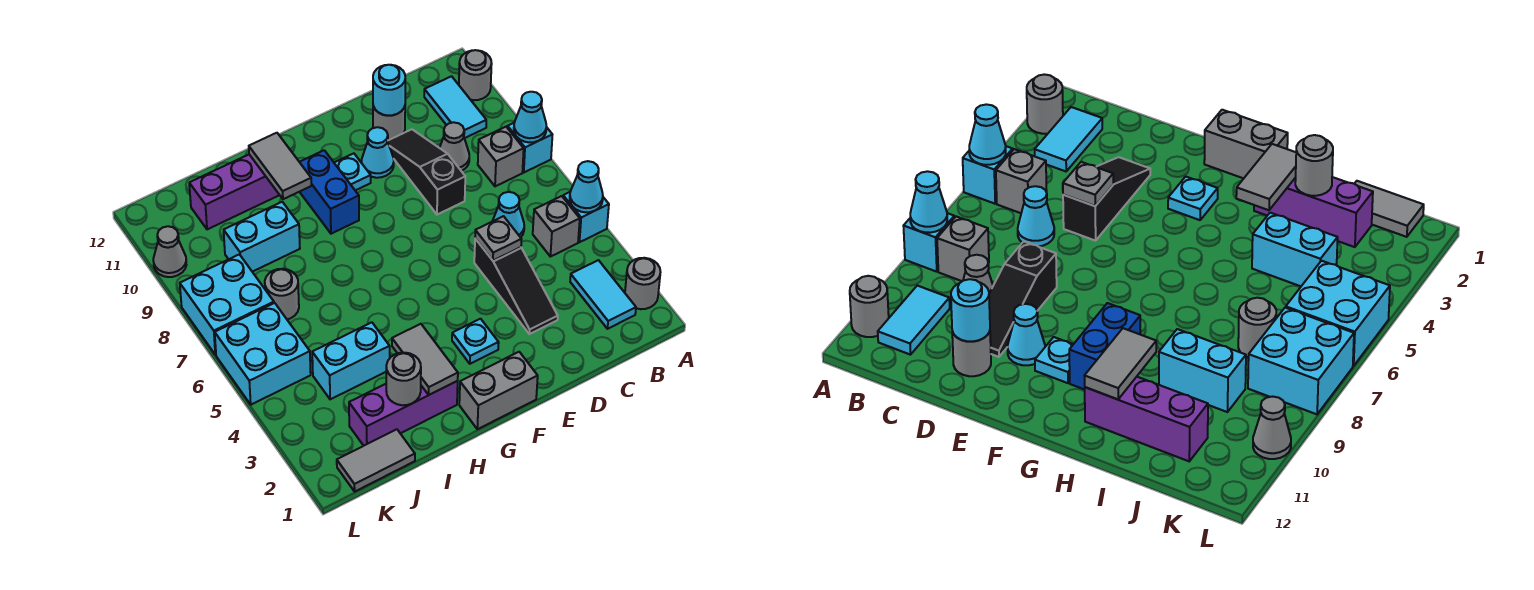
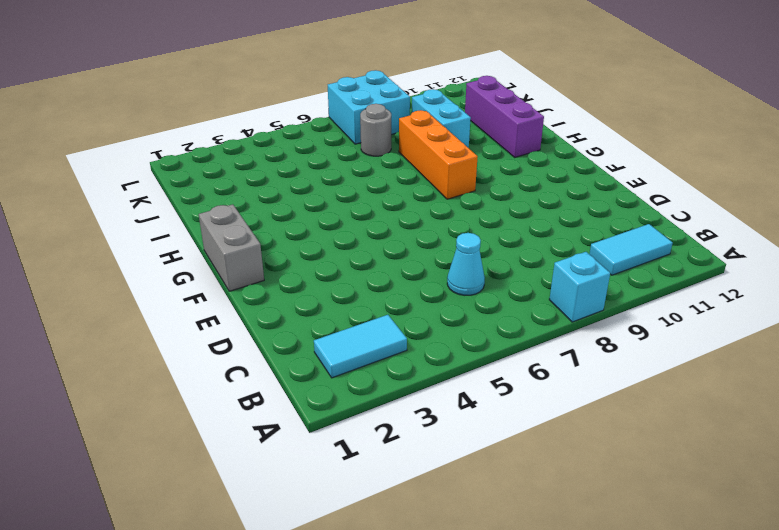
orange brick G8:I8 level 1 -> none
none -> grey round brick A2 level 1
none -> cyan brick A5 level 1
none -> grey round brick A11 level 1
none -> grey brick B5 level 1

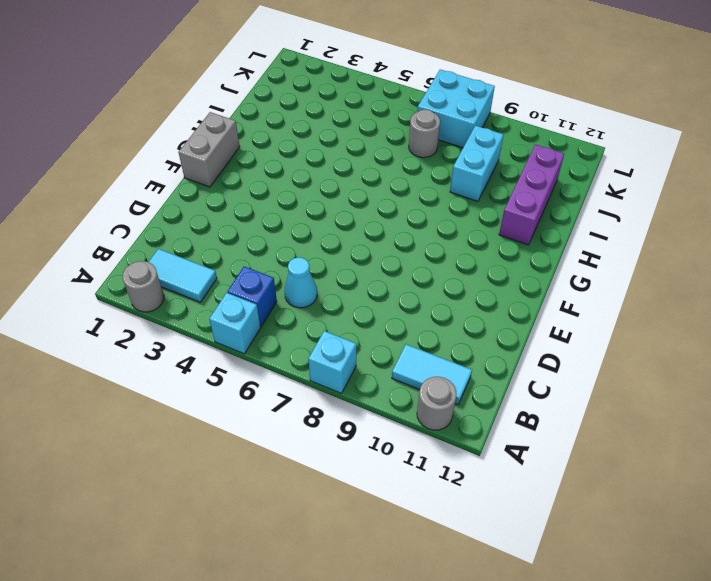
blue brick B5 level 1 -> grey brick B5 level 1
none -> grey brick B8 level 1
none -> grey cone C9 level 1
none -> black slope D3:D5 level 1 top 5
none -> black slope D8:D10 level 1 top 8

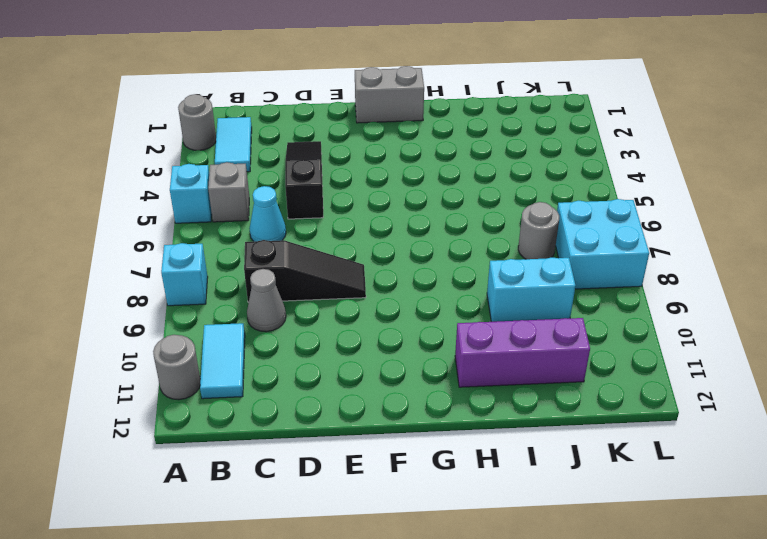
black slope C8:E8 level 1 top C -> black slope D8:D10 level 1 top 8
none -> grey brick B8 level 1
none -> grey round brick D11 level 1
none -> cyan cone E10 level 1
none -> cyan plate F3 level 1

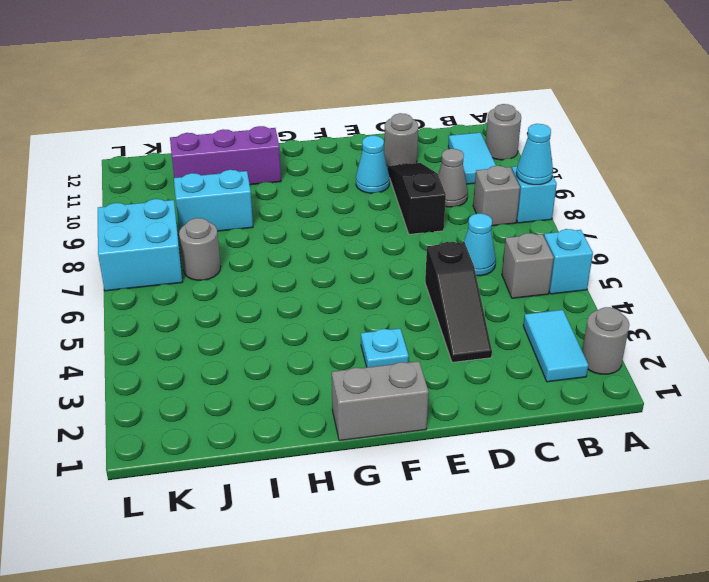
none -> cyan plate F10 level 1
none -> blue brick G9:G10 level 1
none -> purple brick H2:J2 level 1
none -> cyan brick I4:J4 level 1

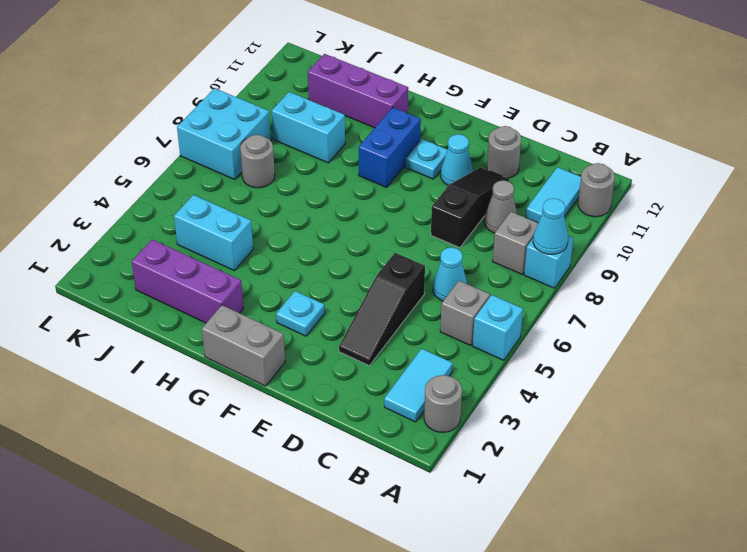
none -> grey tile J1:K1 level 1
none -> cyan brick K5:L6 level 1
none -> grey cone L10 level 1
none -> cyan cone A5 level 2

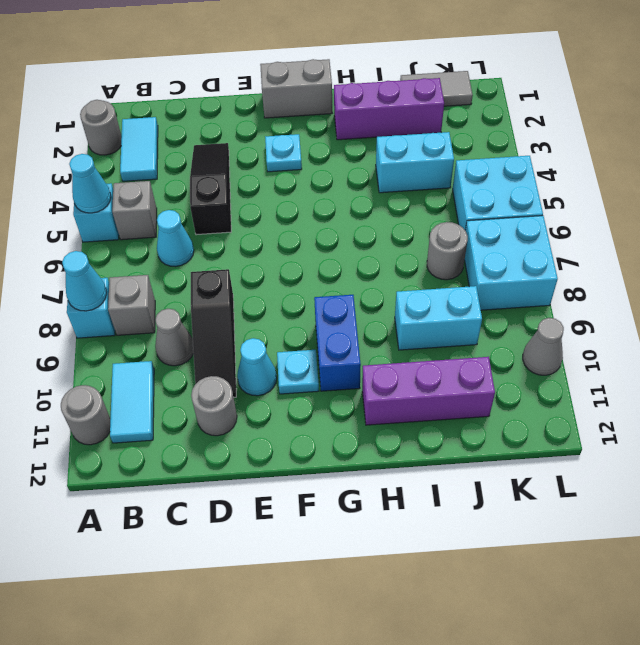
none -> grey plate D5 level 2
none -> cyan round brick D11 level 2
none -> grey tile H2:H3 level 2
none -> grey tile H10:H11 level 2

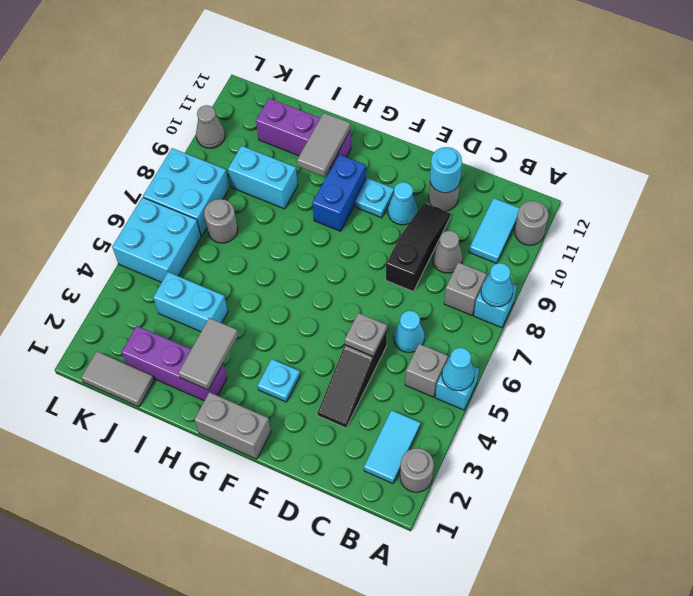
none -> grey round brick I2 level 2

